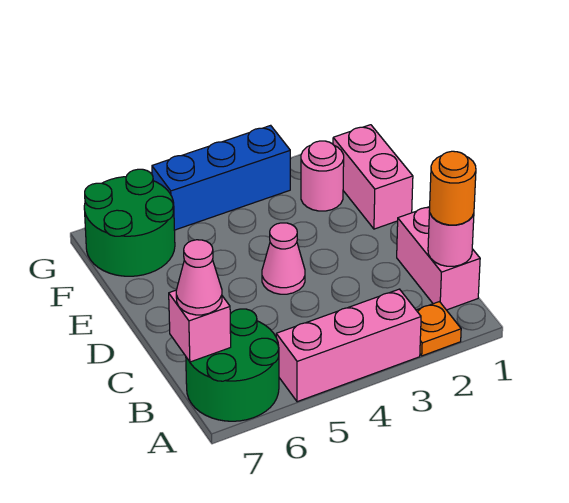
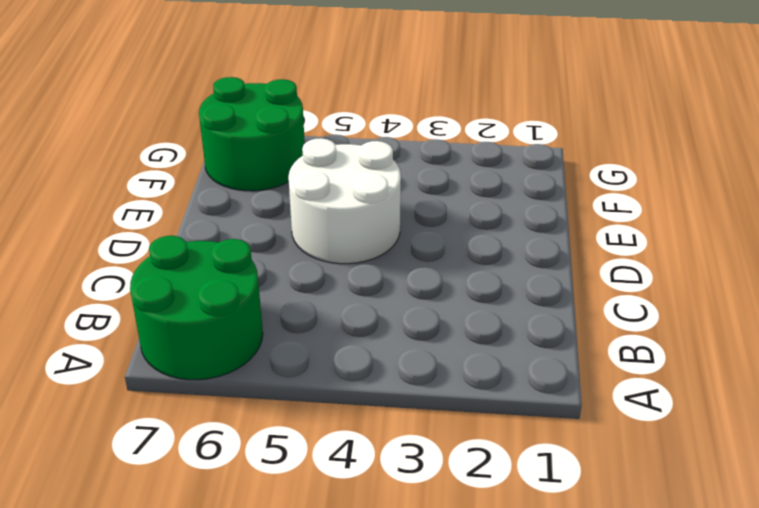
white round brick D4:E5 level 1 -> pink cone D4 level 1
none -> orange plate A2 level 1
none -> pink brick A3:A5 level 1
none -> pink brick B1:C1 level 1

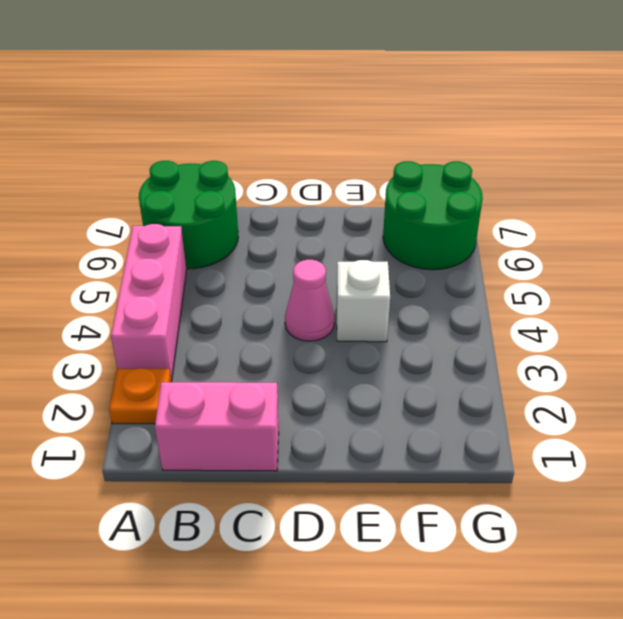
white brick E4 level 1 -> none
none -> pink brick E1:F1 level 1
none -> pink round brick F2 level 1
none -> blue brick G3:G5 level 1

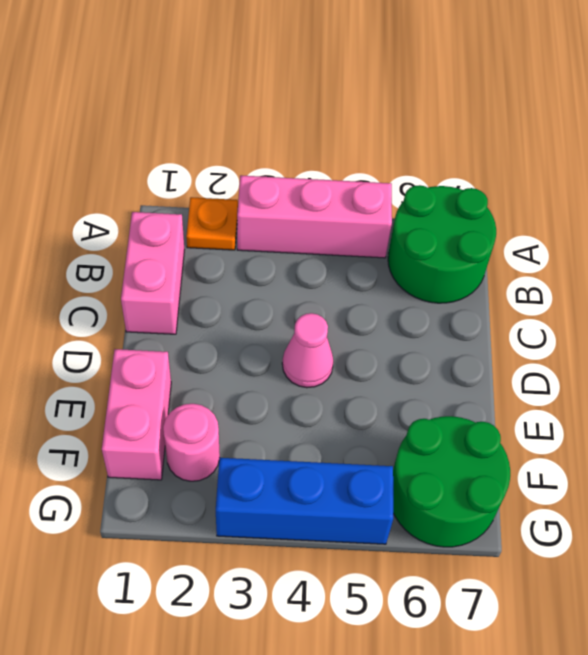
none -> pink round brick B1 level 2
none -> pink brick B7 level 2
none -> orange round brick B1 level 3

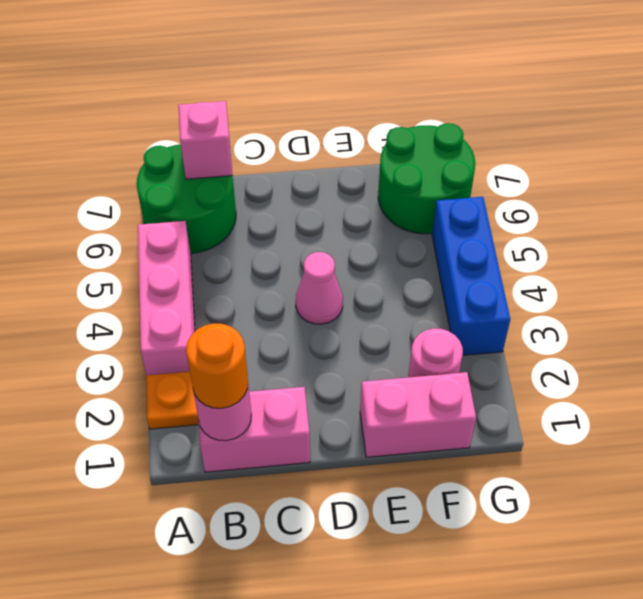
none -> pink cone B7 level 3

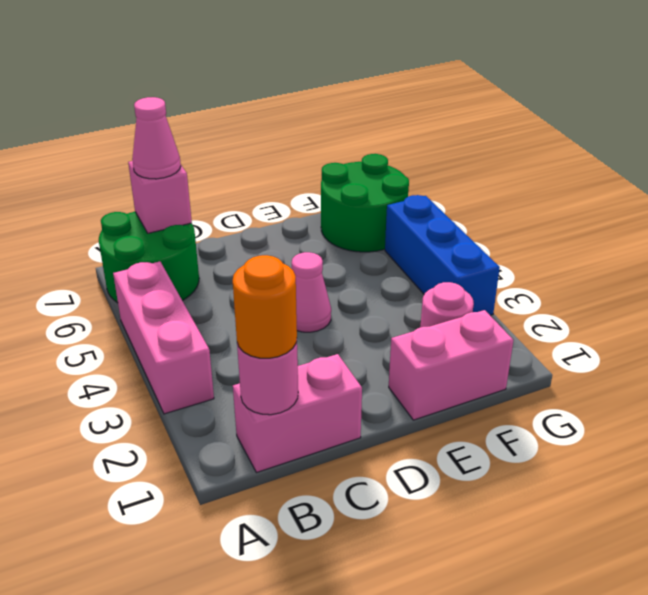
none -> orange plate A2 level 1

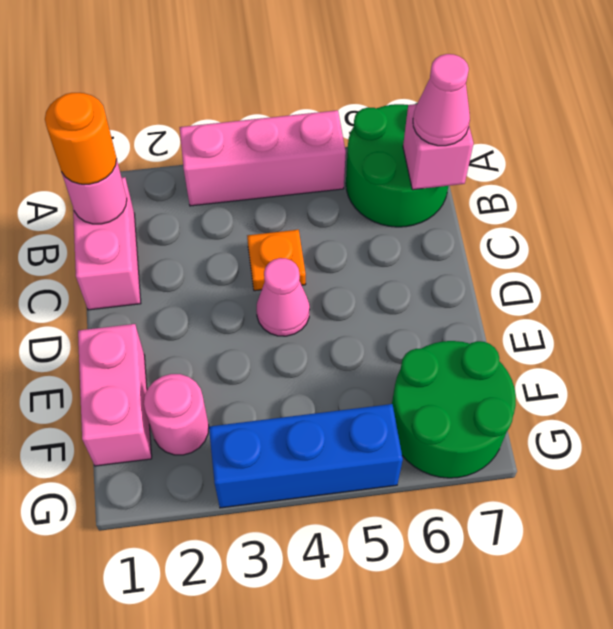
orange plate C4 level 1 -> orange plate A2 level 1

